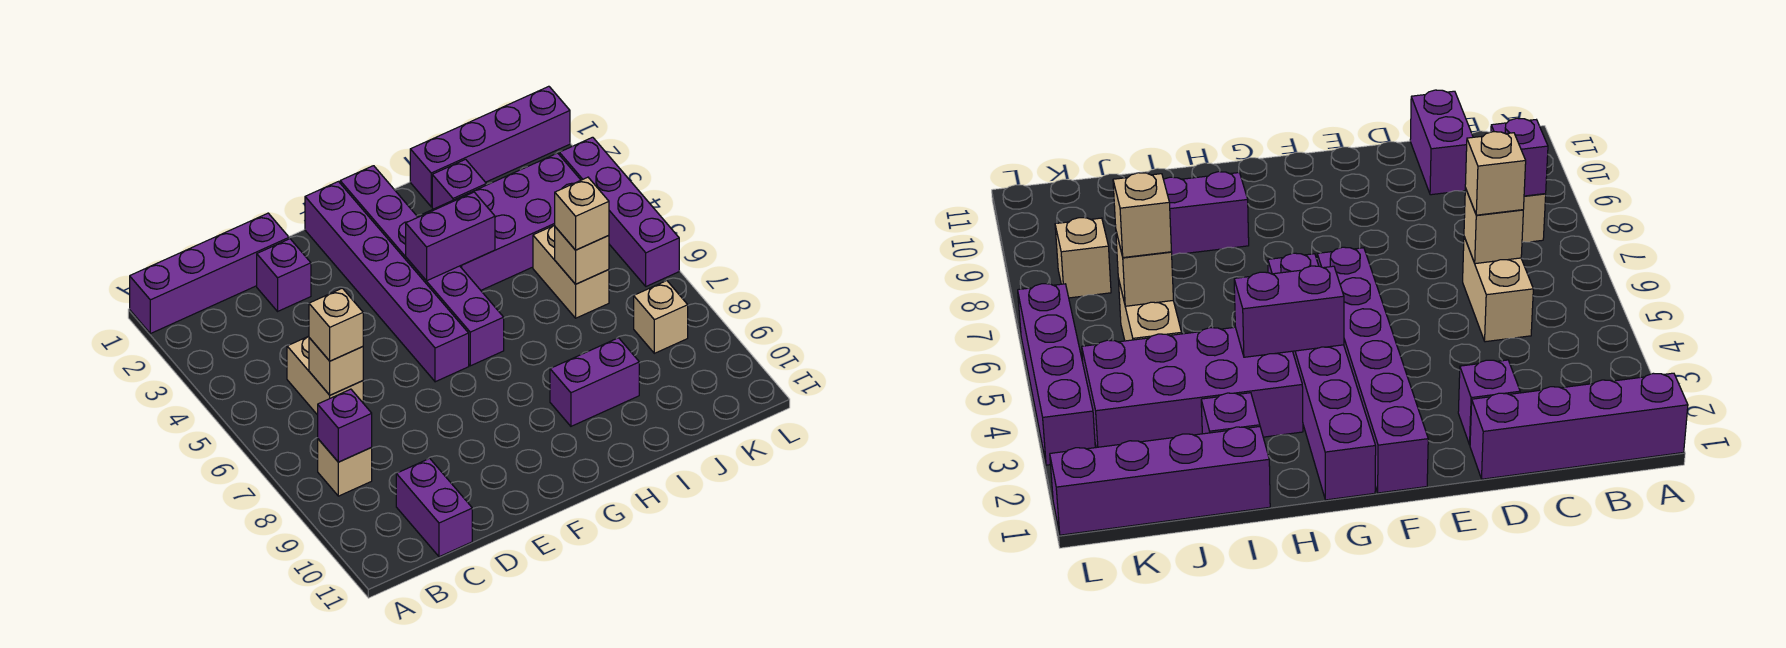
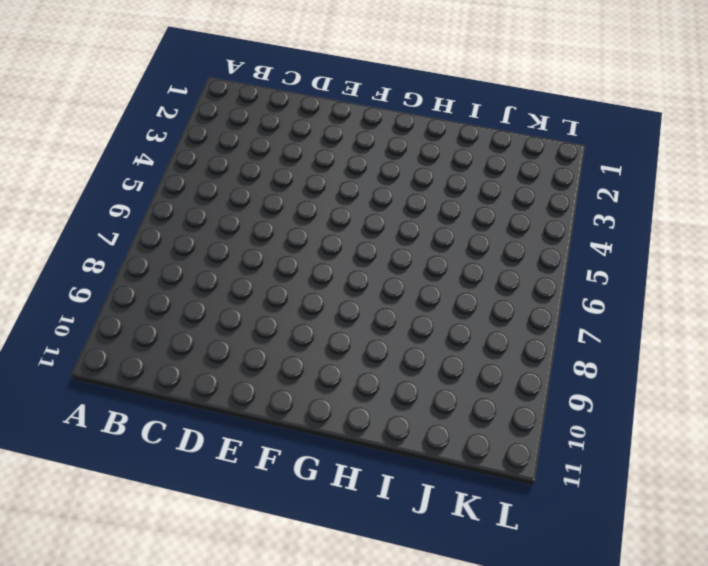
none -> purple brick A1:D1 level 1
none -> tan brick B8 level 1
none -> tan brick C5:C6 level 1

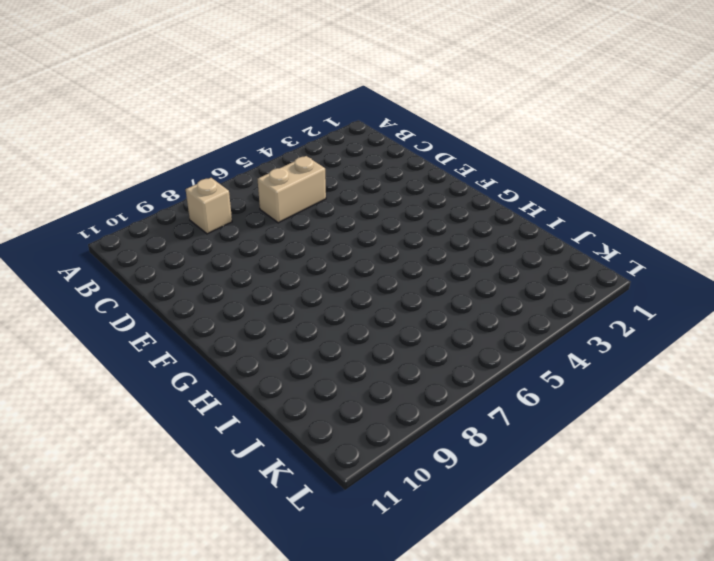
none -> purple brick A1:D1 level 1
none -> purple brick C10:C11 level 1
none -> purple brick D2 level 1

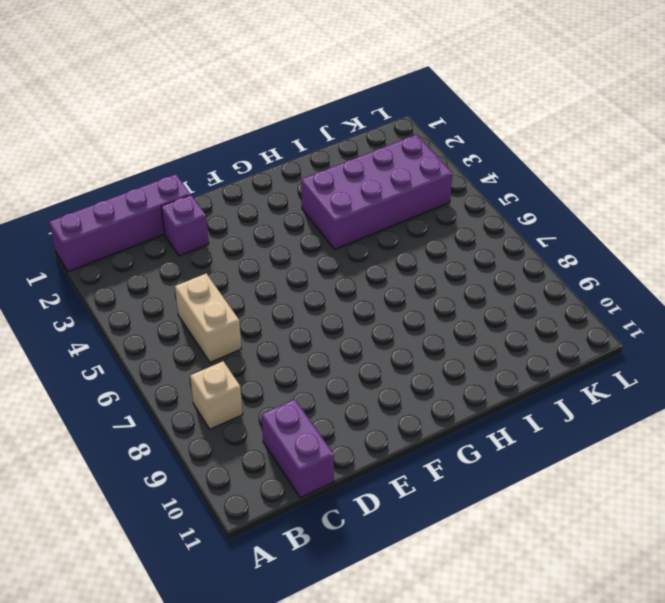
none -> purple brick F1:F6 level 1
none -> purple brick G1:G6 level 1
none -> purple brick H9:I9 level 1

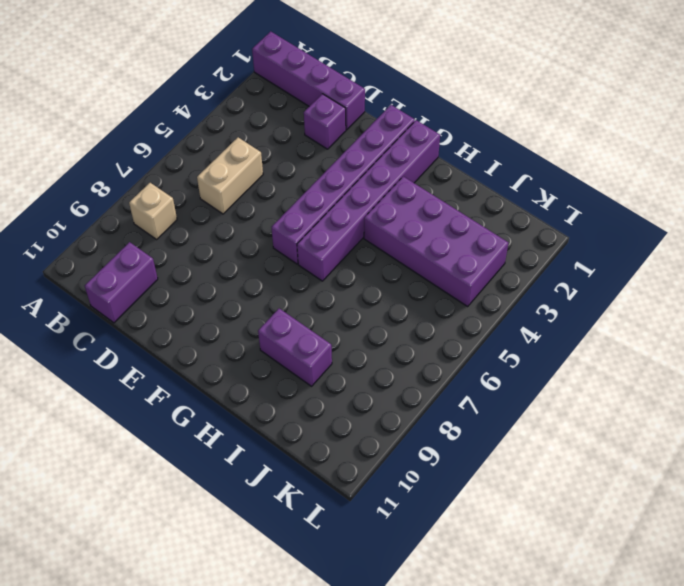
none -> purple brick I1:L1 level 1
none -> purple brick I2 level 1
none -> tan brick J5:J6 level 1

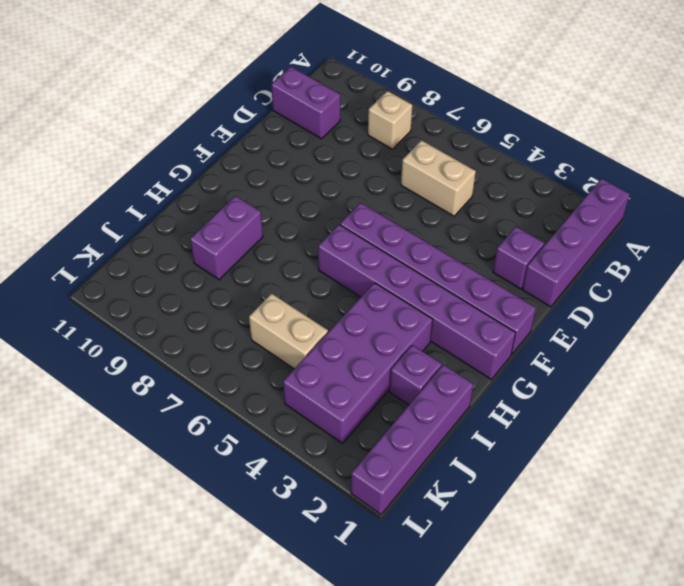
none -> tan brick K8 level 1
none -> purple brick L3:L6 level 1
none -> purple brick B8 level 2

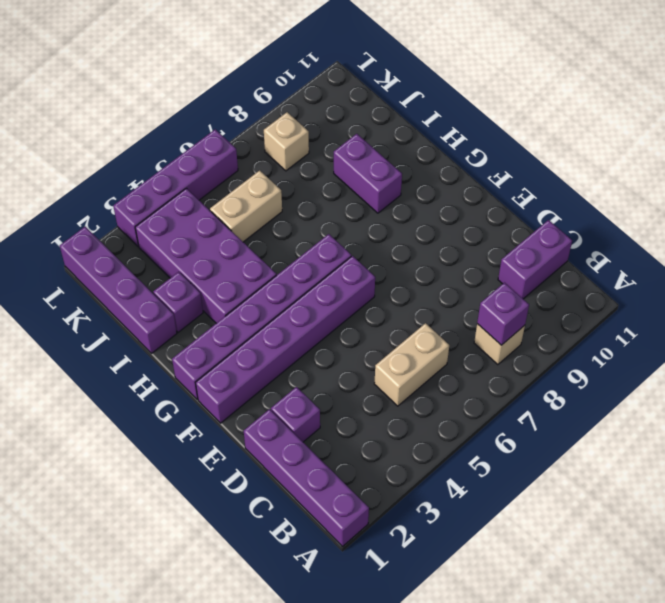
none -> tan brick C6 level 2
none -> purple brick G4:H4 level 2
none -> tan brick J6 level 2

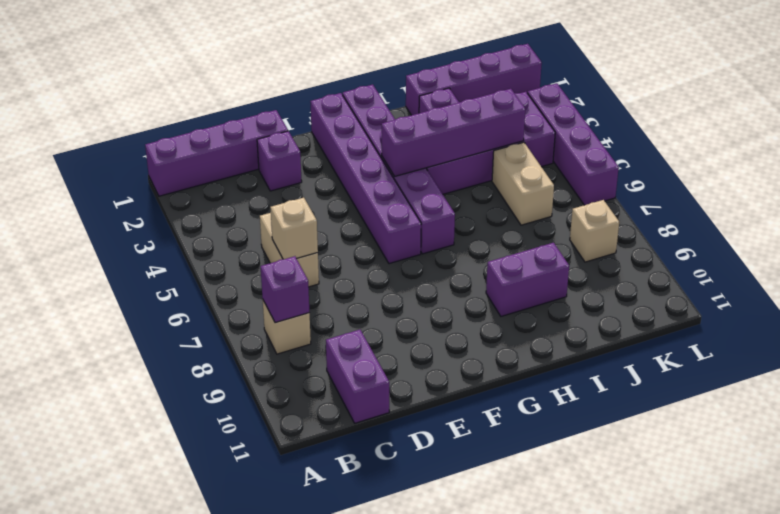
purple brick G4:J4 level 2 -> purple brick G4:H4 level 2
none -> tan brick J6 level 2
none -> tan brick C6 level 3
none -> tan brick J6 level 3

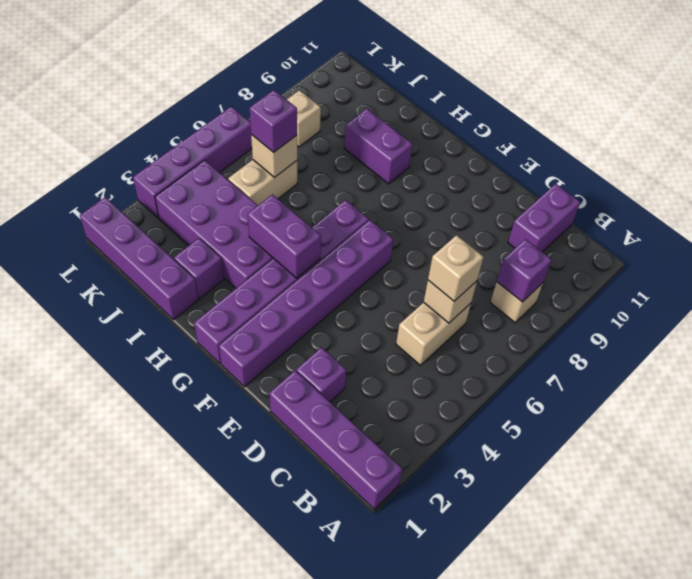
purple brick J6 level 3 -> tan brick J6 level 3

